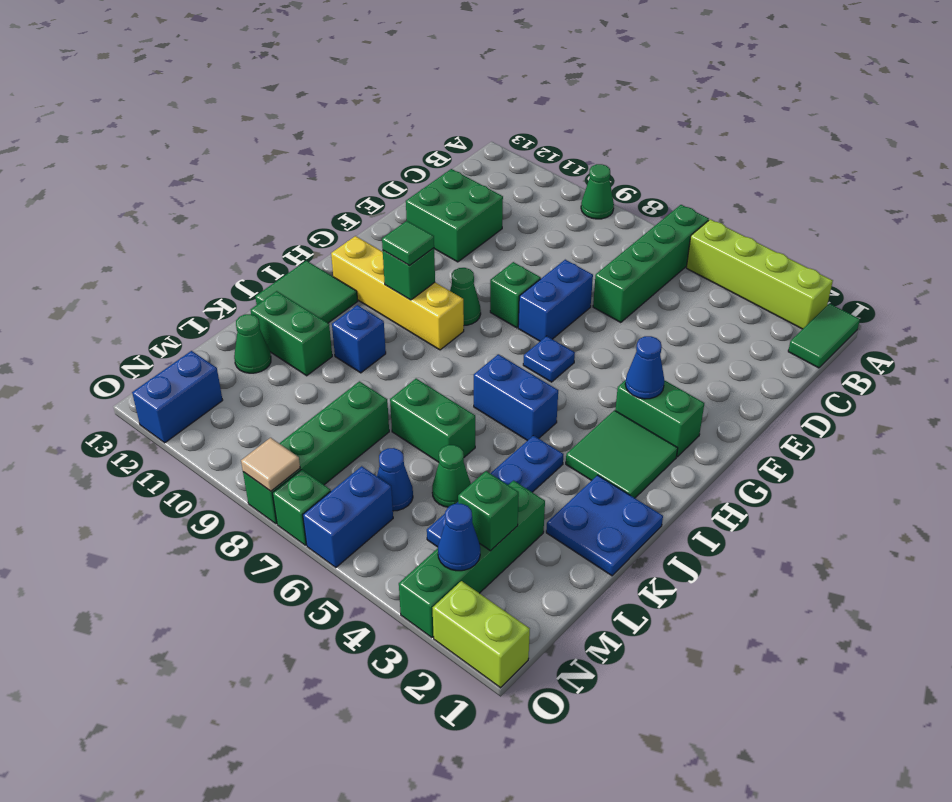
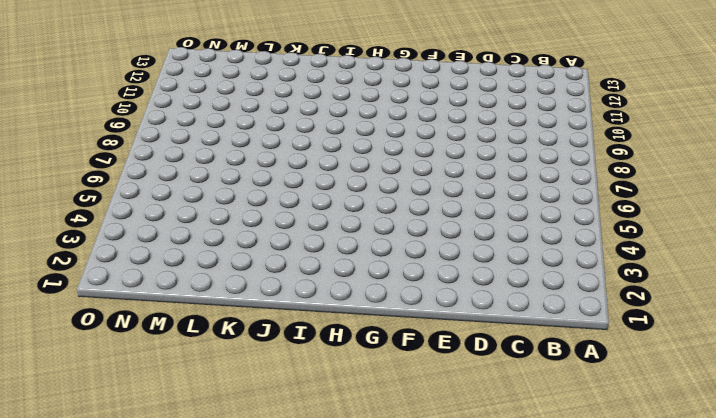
none -> green tile A1:B1 level 1
none -> lime brick A2:A5 level 1
none -> green brick A6:D6 level 1
none -> green cone A9 level 1

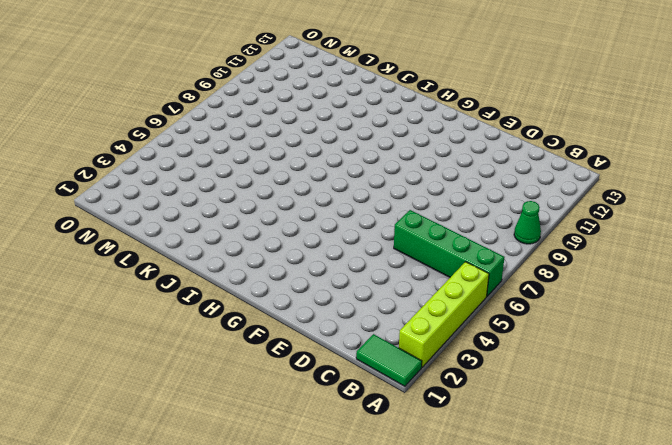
none -> green brick D11:E12 level 1
none -> blue brick E7:F7 level 1
none -> green brick F8 level 1
none -> green brick G2:G3 level 1

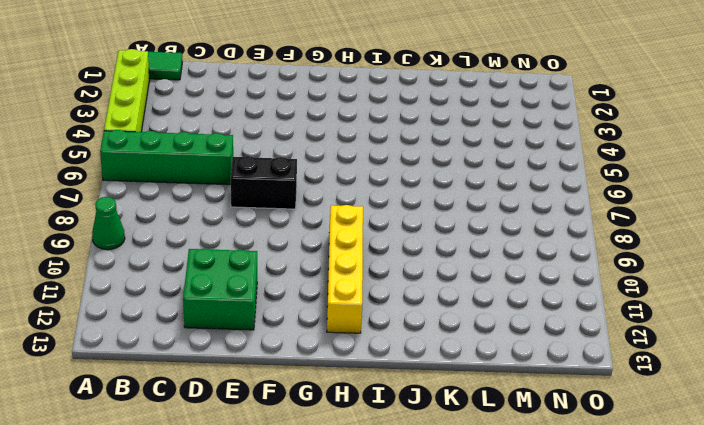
black brick E7:F7 level 1 -> blue brick E7:F7 level 1
none -> green brick F8 level 1
none -> green brick G2:G3 level 1
none -> blue plate G6 level 1
none -> green cone G9 level 1

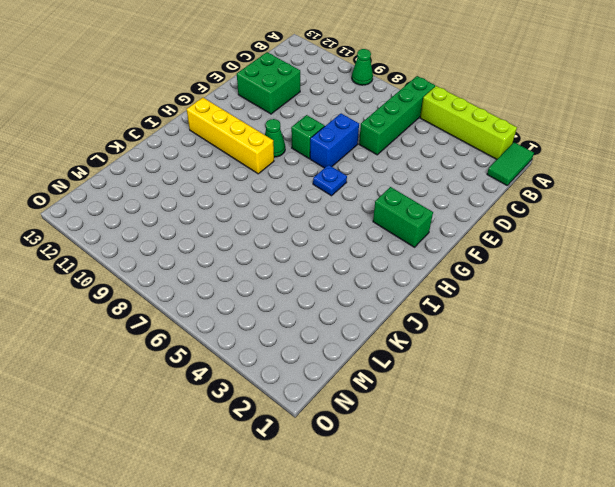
none -> green tile H2:I3 level 1
none -> blue brick I5:I6 level 1
none -> green tile I12:J13 level 1
none -> blue plate J1:K2 level 1

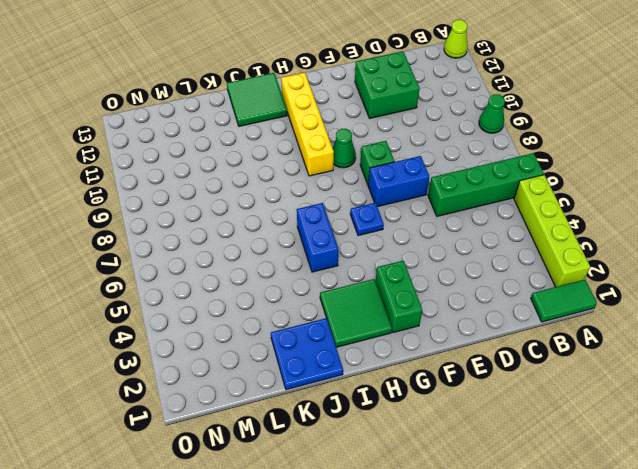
lime cone A13 level 1 -> none
none -> blue plate J4:M4 level 1
none -> blue brick J10 level 1
none -> green brick K6:K7 level 1
none -> green brick K11:K12 level 1

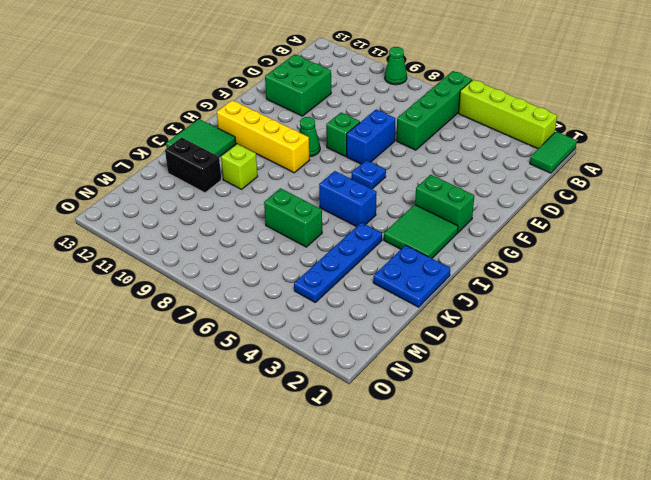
lime brick J10 level 1 -> blue brick J10 level 1
black brick K11:K12 level 1 -> green brick K11:K12 level 1
none -> green brick L3:O3 level 1
none -> green cone L5 level 1
none -> green brick L8:O8 level 1
none -> green cone L12 level 1

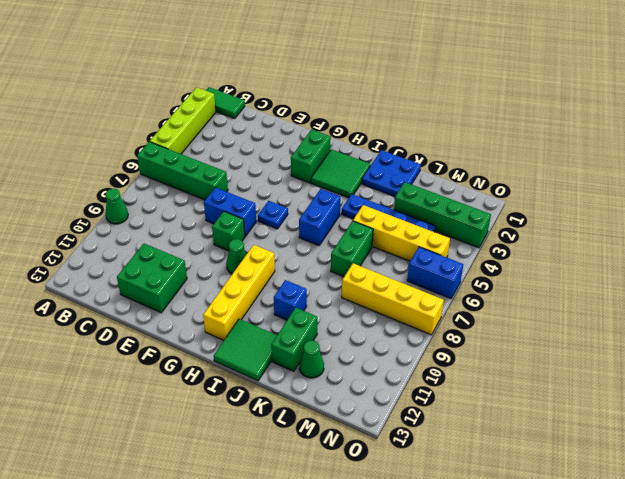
yellow brick K5:N5 level 1 -> green cone L5 level 1
yellow brick L8:O8 level 1 -> green brick L8:O8 level 1
none -> blue cone M6 level 1
none -> blue brick N12:O12 level 1
none -> lime brick O1:O2 level 1
none -> green brick O7 level 1

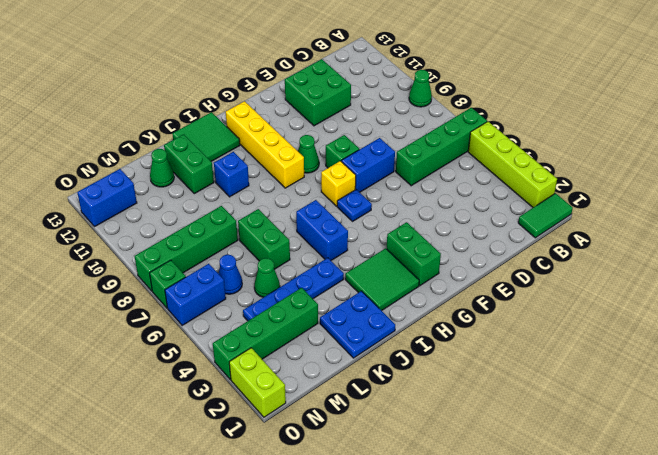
yellow brick G7 level 1 -> none
none -> blue cone G3 level 2
none -> green brick H10 level 2
none -> green brick M3 level 2
none -> blue cone N3 level 2

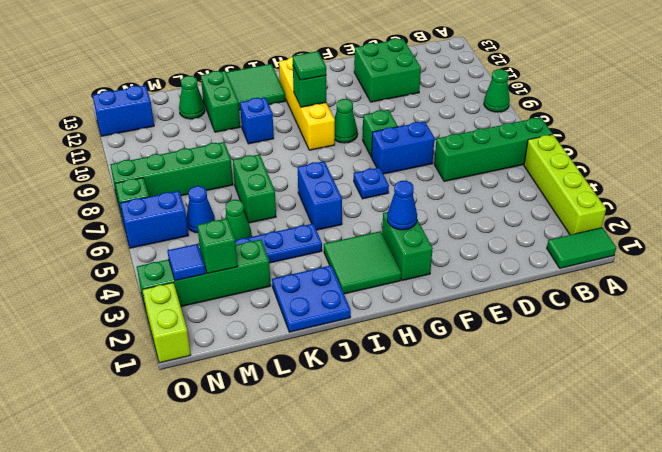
blue tile N3 level 2 -> blue cone N3 level 2
none -> tan tile O8 level 2

